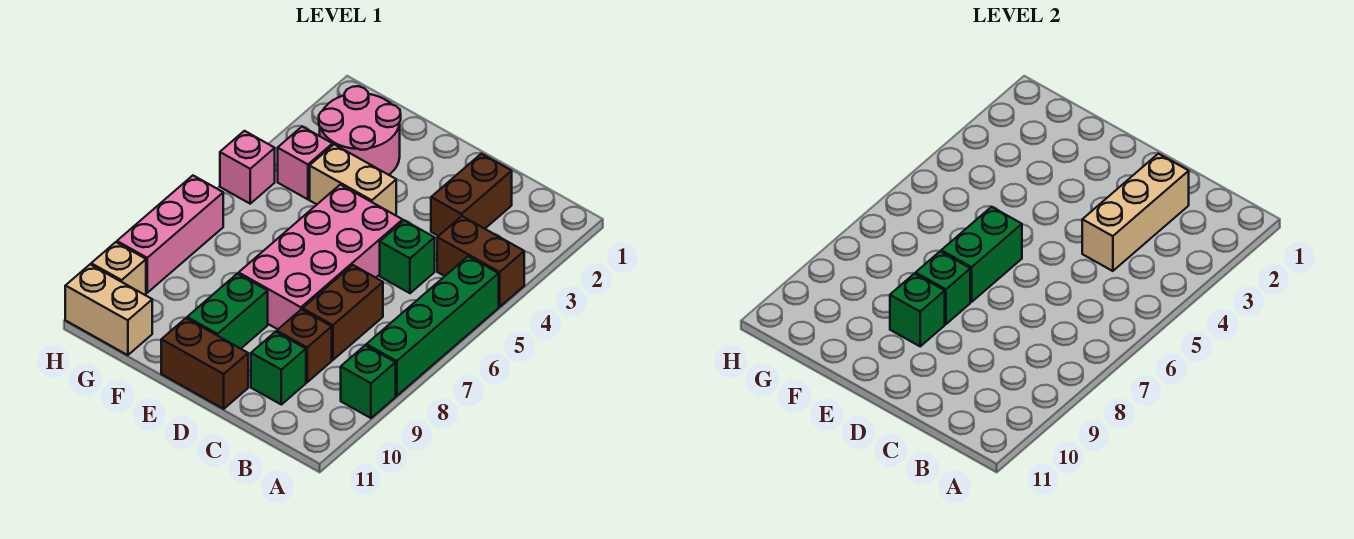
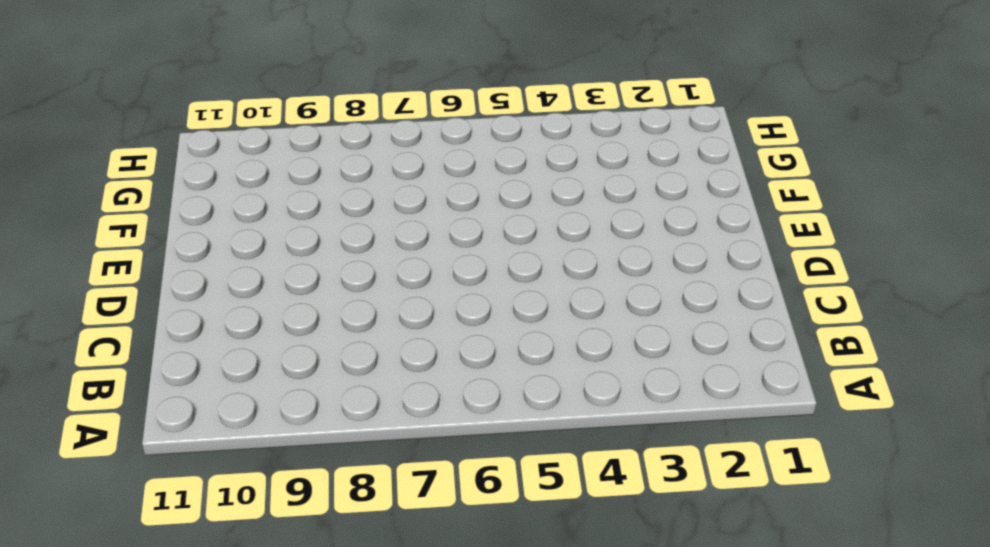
none -> brown brick A4:B4 level 1
none -> green brick A5:A8 level 1
none -> green brick A9 level 1

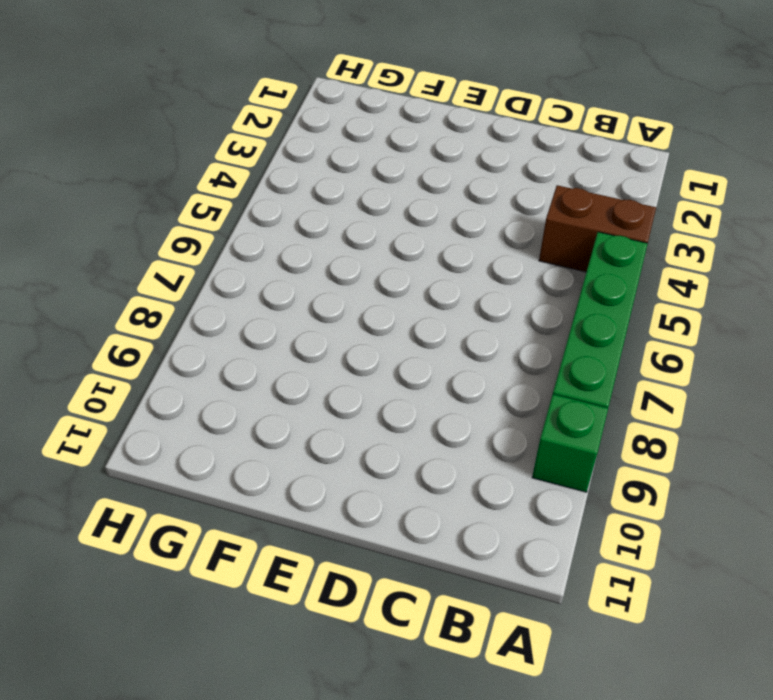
none -> brown brick C2:C3 level 1
none -> green brick C5 level 1
none -> brown brick C7:C8 level 1

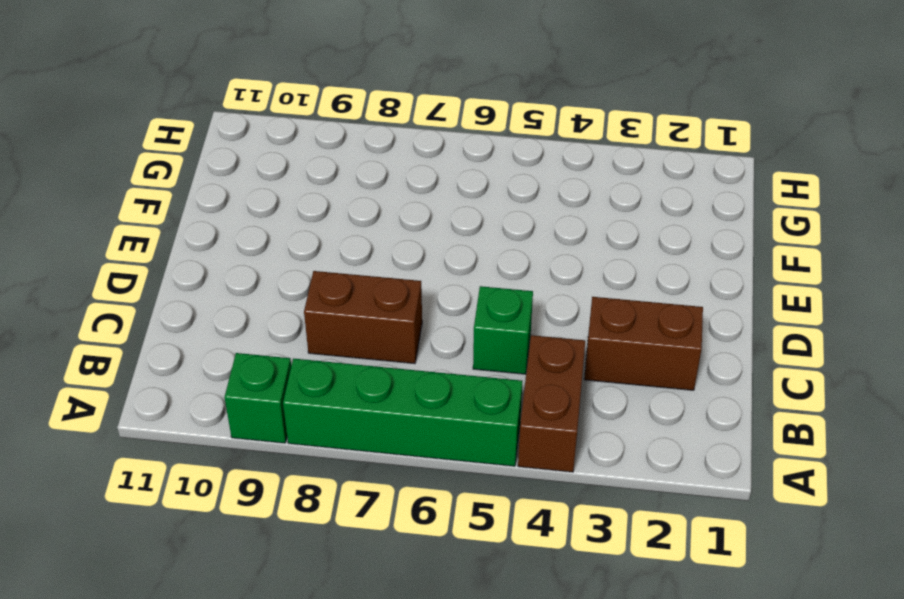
none -> brown brick C9 level 1
none -> green brick C10 level 1
none -> pink brick D5:E8 level 1

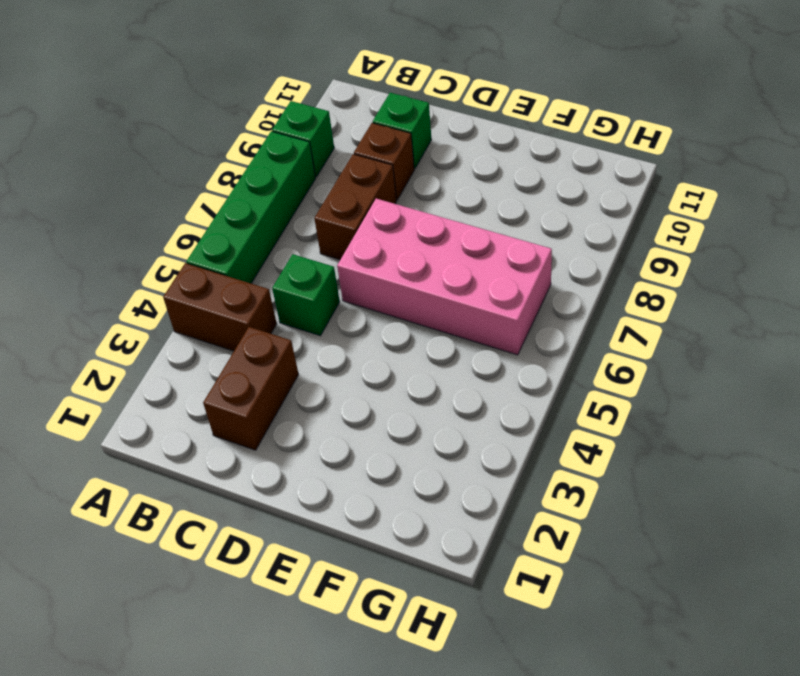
pink brick D6:G7 level 1 -> pink brick D5:E8 level 1
none -> brown brick D11:E11 level 1
none -> tan brick E4:F4 level 1
none -> green brick E9:E10 level 1

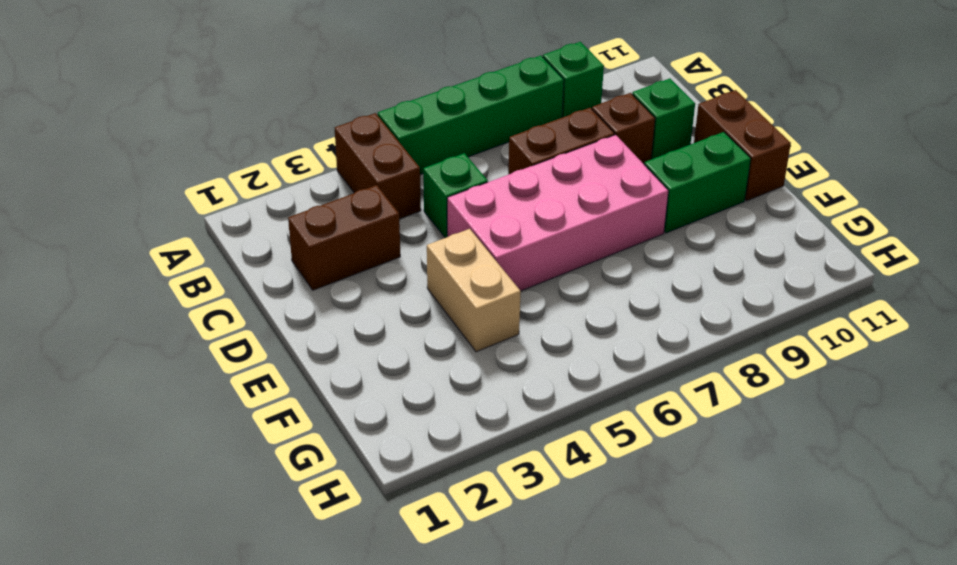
none -> pink round brick F2:G3 level 1
none -> pink brick G4 level 1
none -> tan brick G11:H11 level 1

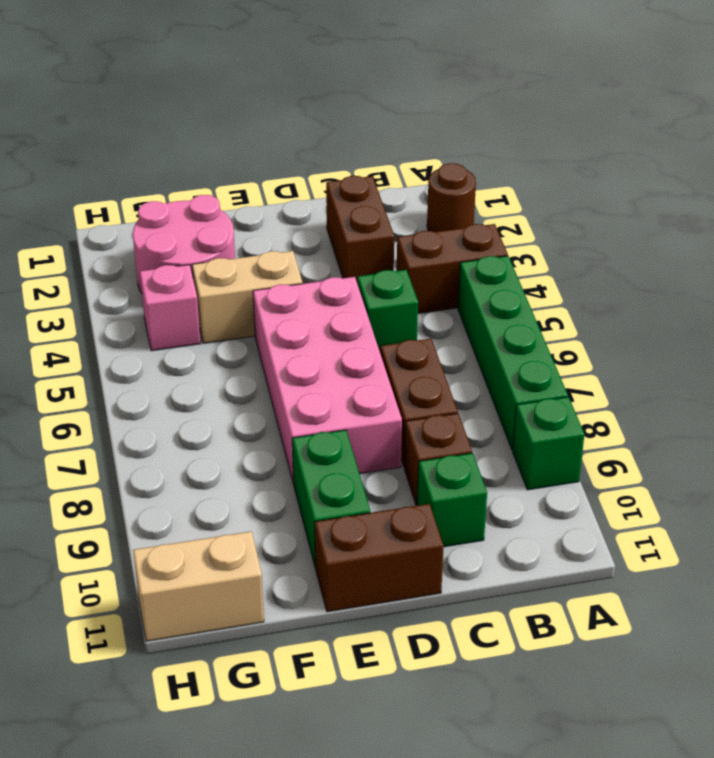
brown round brick A2 level 1 -> none
none -> pink brick H5 level 1
none -> pink brick H7:H9 level 1
none -> tan brick H10 level 1

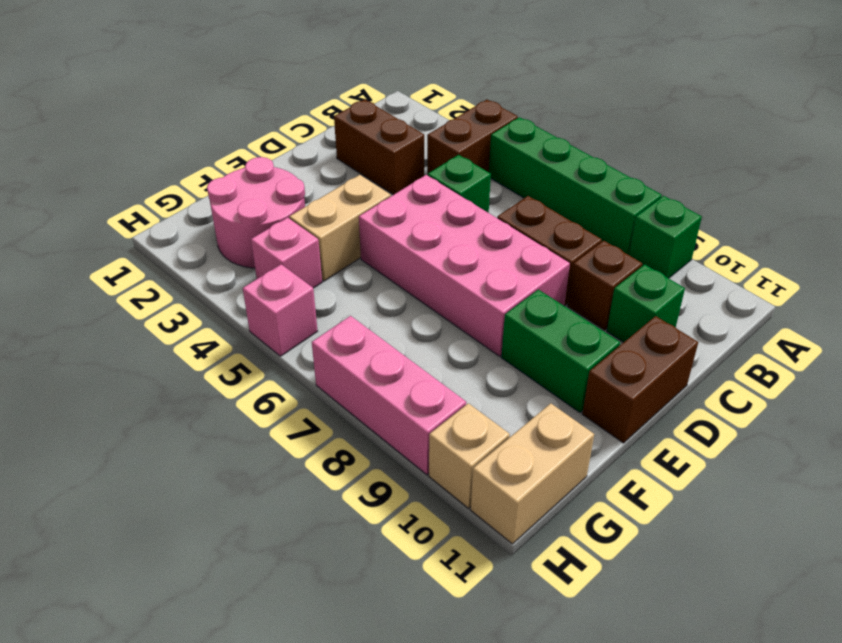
none -> tan brick C2:C4 level 2
none -> green brick E6:E7 level 2
none -> green brick E8 level 2

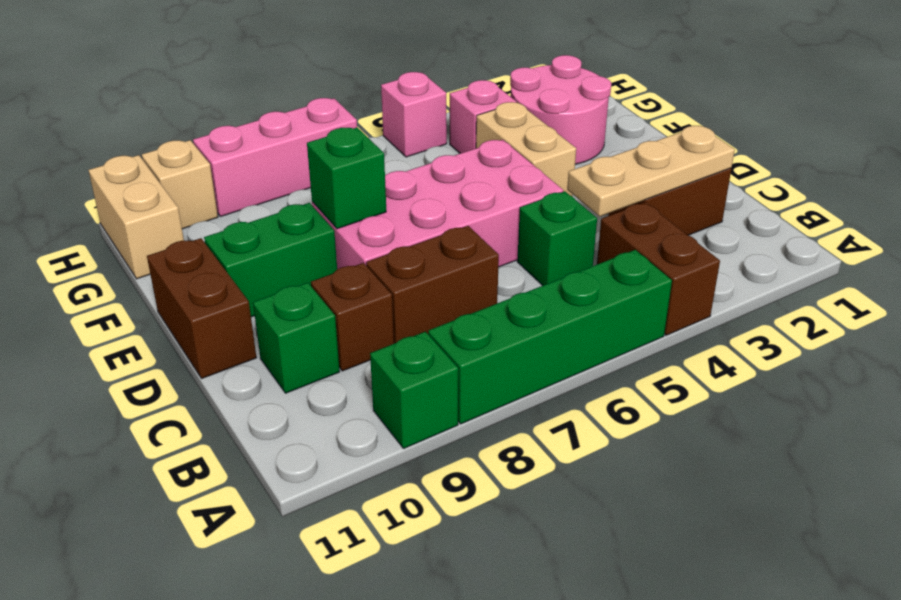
tan plate C2:C4 level 2 -> tan brick C2:C4 level 2
none -> green brick E6:E7 level 2
none -> green brick E9 level 2

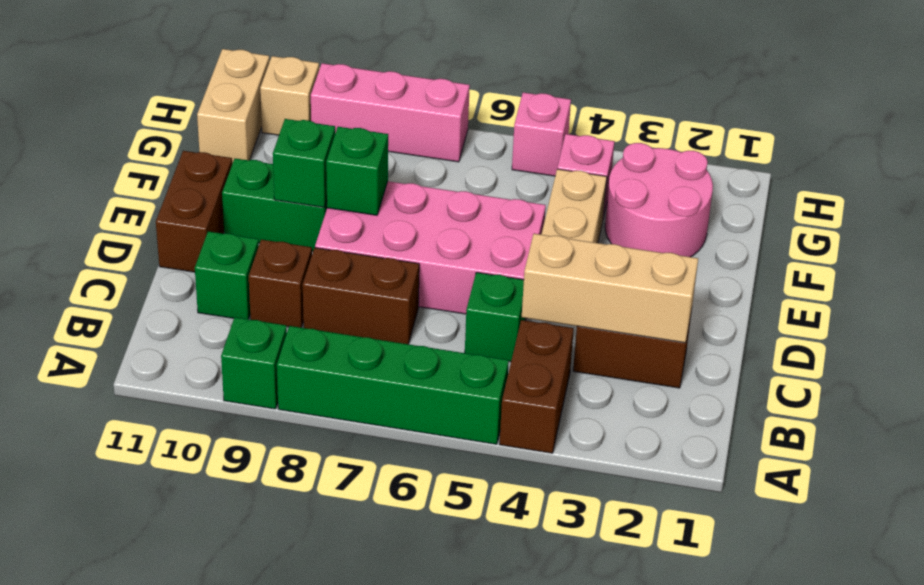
none -> green brick E6:E7 level 2

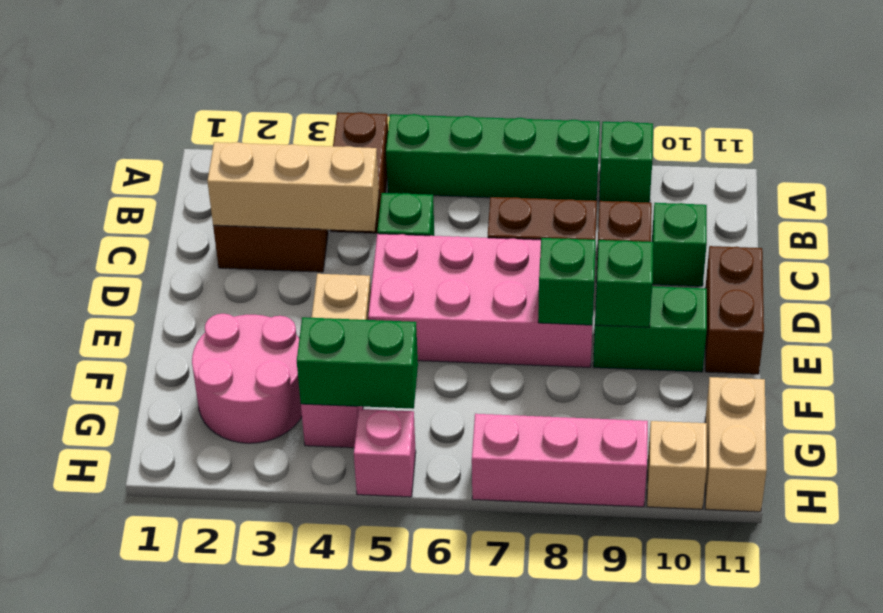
green brick G4:G5 level 2 -> green brick E6:E7 level 2

